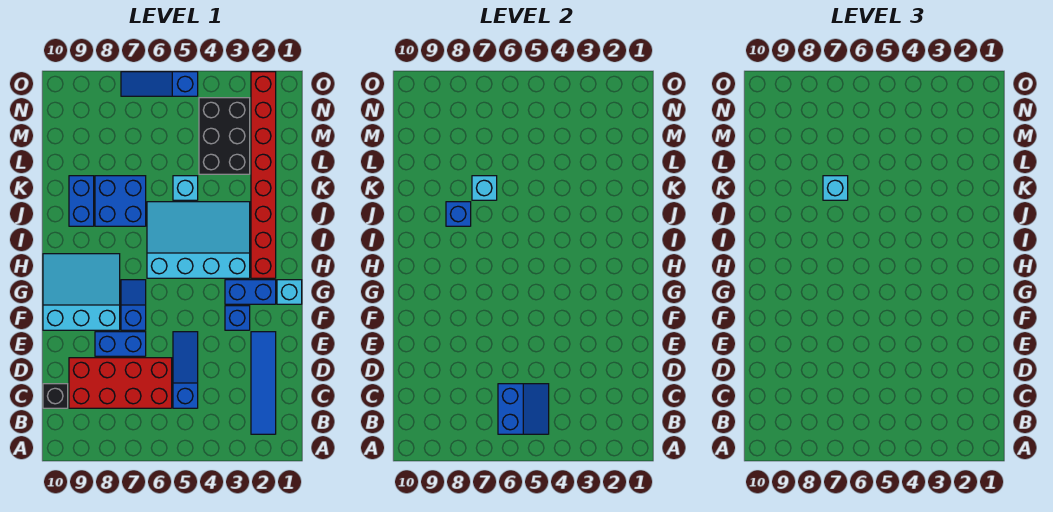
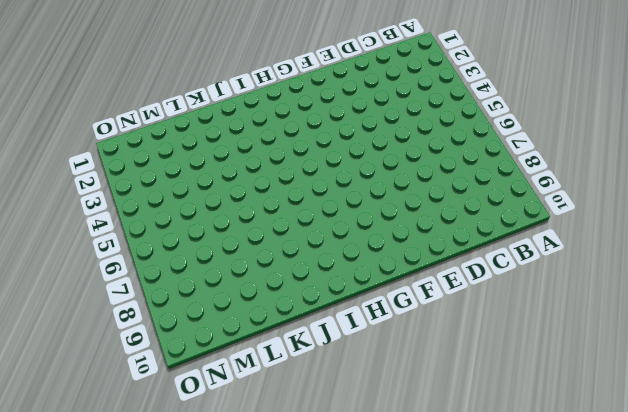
none -> blue tile B2:E2 level 1
none -> blue slope C5:E5 level 1 top C
none -> red brick C6:D9 level 1

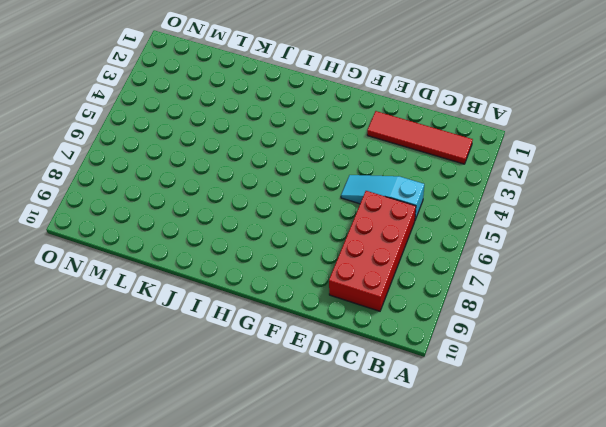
red tile B2:E2 level 1 -> blue tile B2:E2 level 1
cyan slope C5:E5 level 1 top C -> blue slope C5:E5 level 1 top C
none -> black brick C10 level 1
none -> blue brick E7:E8 level 1
none -> blue brick F3 level 1

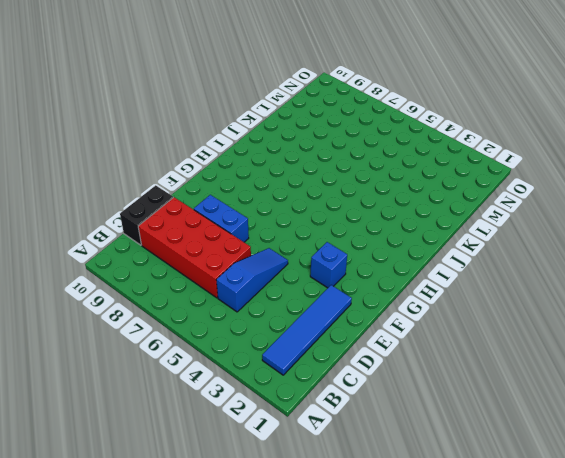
black brick C10:D10 level 1 -> black brick C10 level 1
none -> blue slope F7:G7 level 1 top F
none -> cyan slope F8:H10 level 1 top F
none -> cyan brick G1 level 1

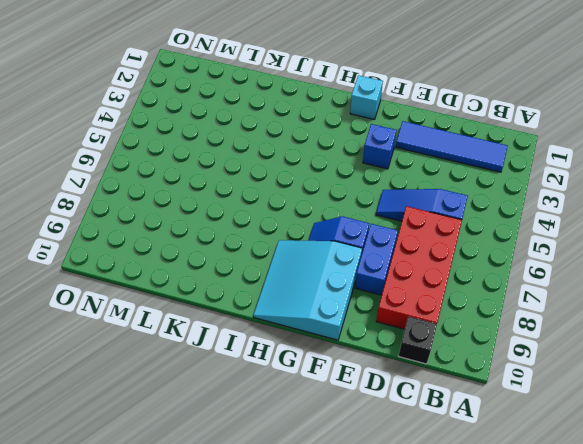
none -> blue brick G2:G3 level 1
none -> red brick H2:O2 level 1
none -> cyan slope H3:J6 level 1 top H

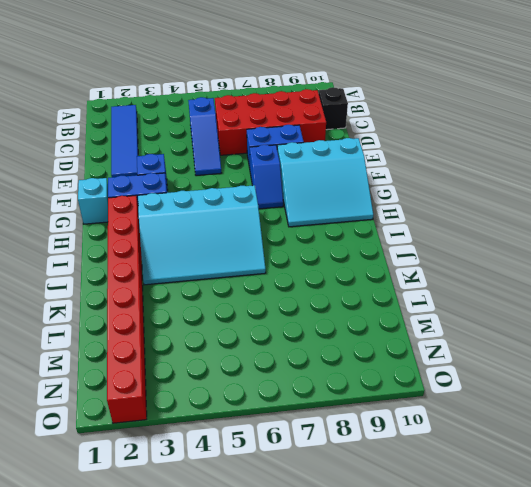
none -> blue brick J7:K8 level 1
none -> blue brick J9:K9 level 1
none -> cyan brick K5 level 1

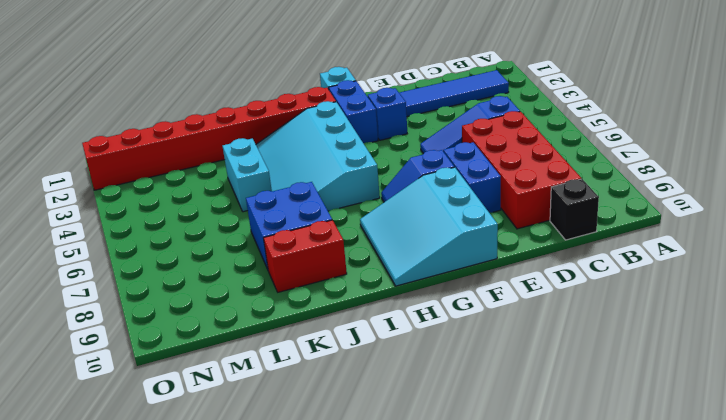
red brick J9:K9 level 1 -> blue brick J9:K9 level 1
cyan brick K4:K5 level 1 -> cyan brick K5 level 1
none -> black brick L3:N4 level 1
none -> blue slope O5:O7 level 1 top 5
none -> blue slope B5:C6 level 2 top 6

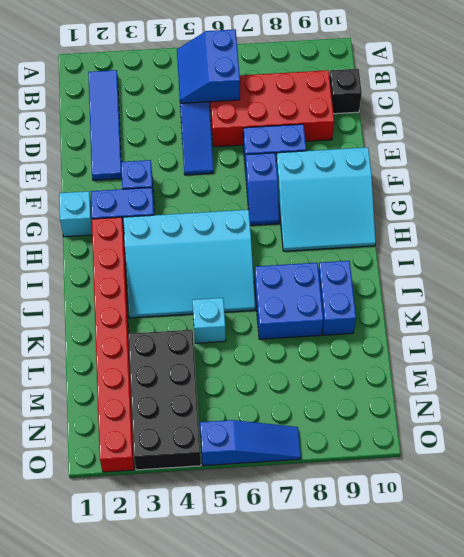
black brick L3:O4 level 1 -> black brick L3:N4 level 1
none -> blue brick J8 level 2
none -> cyan brick K7 level 2
none -> cyan brick K7 level 3

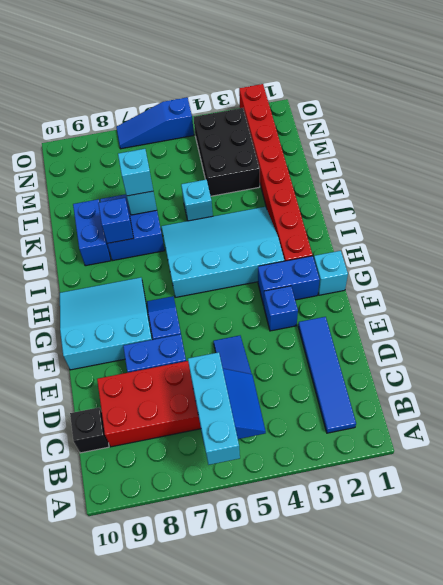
cyan brick A6:C6 level 3 -> none

